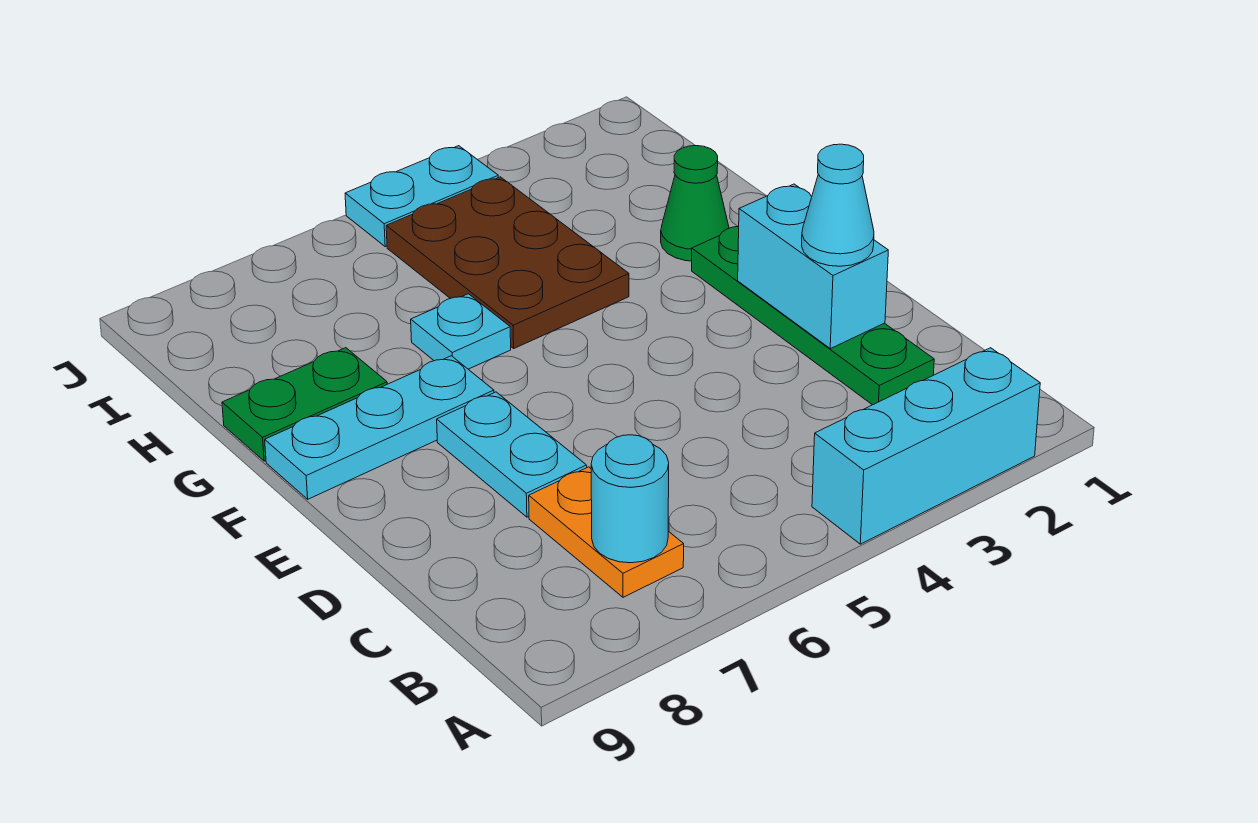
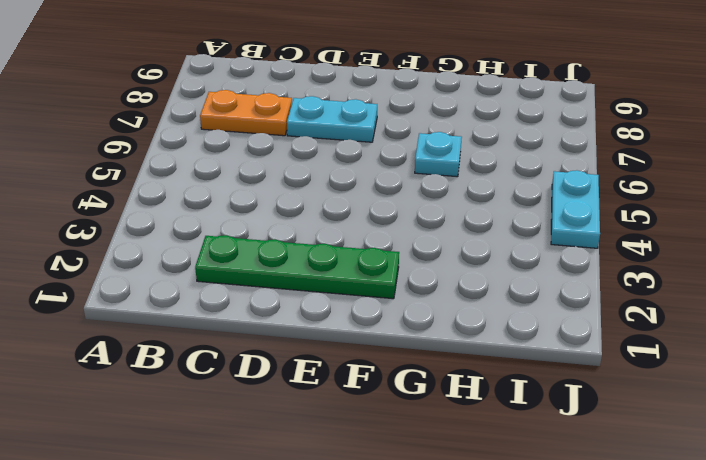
none -> cyan brick A2:A4 level 1
none -> cyan plate F7:F9 level 1
none -> green cone G2 level 1

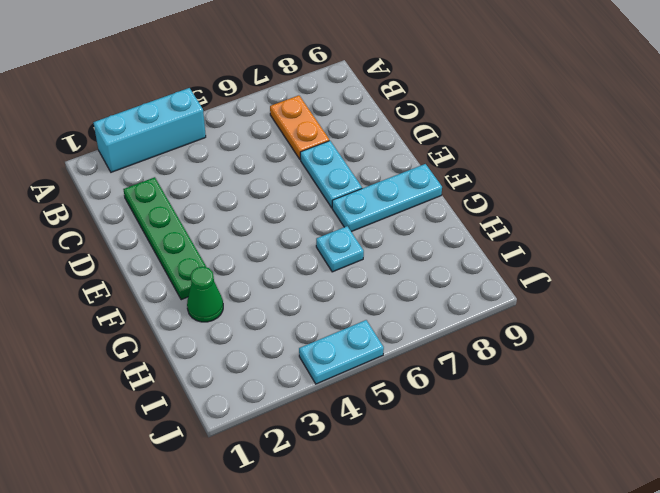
none -> brown plate G4:I5 level 1
none -> green plate G8:G9 level 1
none -> cyan round brick B7 level 2

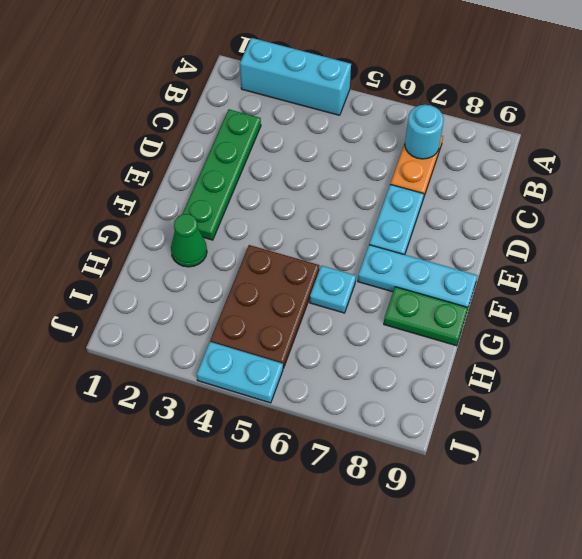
none -> cyan brick D2:E2 level 2
none -> cyan cone D2 level 3

